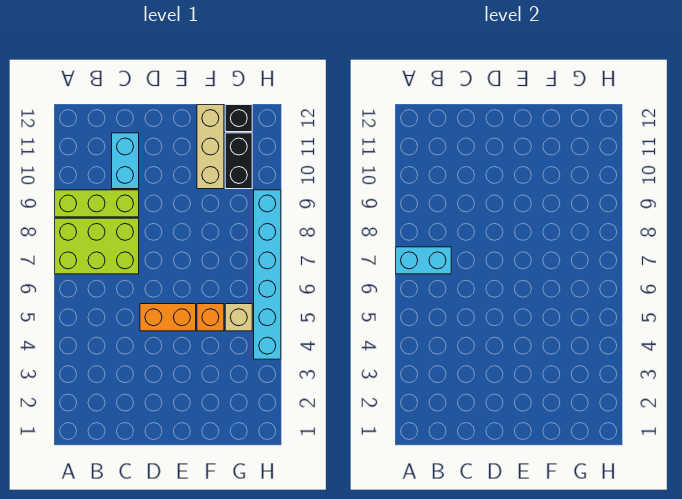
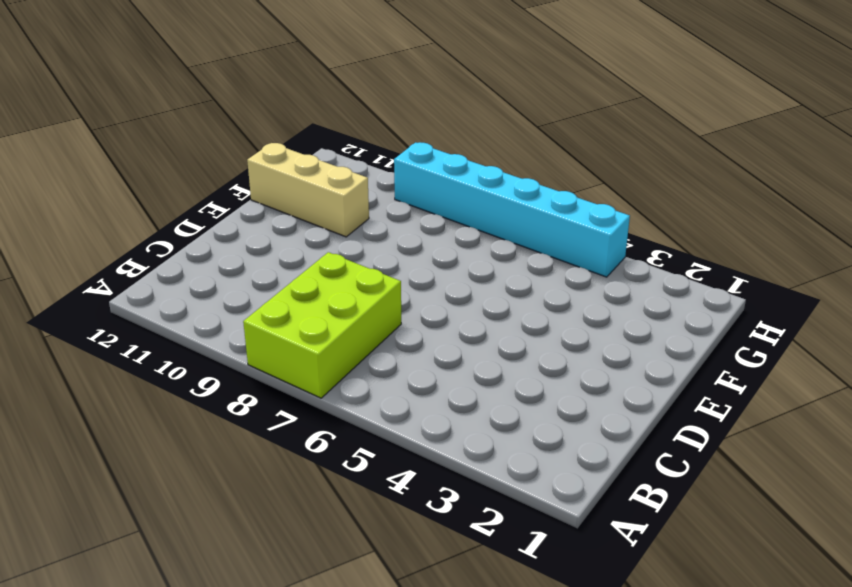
none -> lime brick A9:C9 level 1
none -> cyan brick C10:C11 level 1

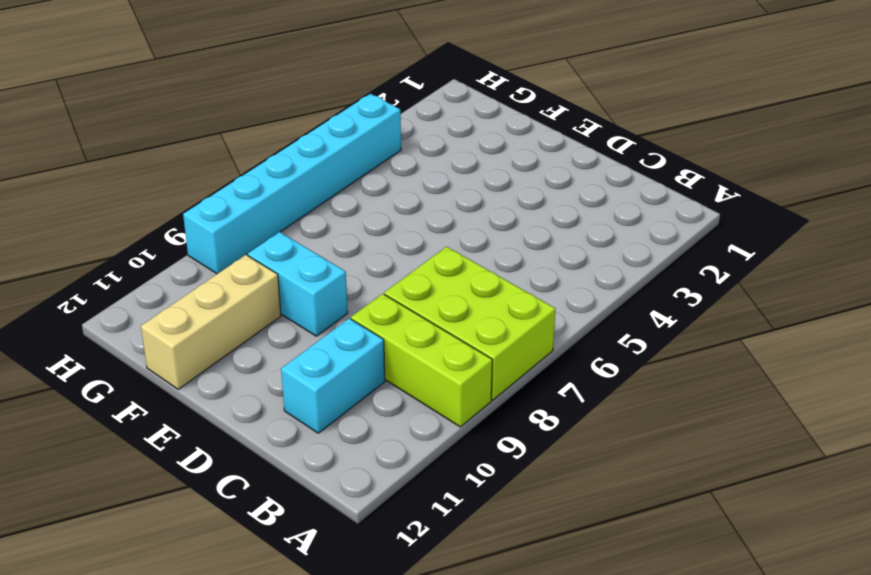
cyan brick E9:F9 level 1 -> cyan brick A7:B7 level 2
none -> orange brick D5:E5 level 1
none -> orange brick F5 level 1

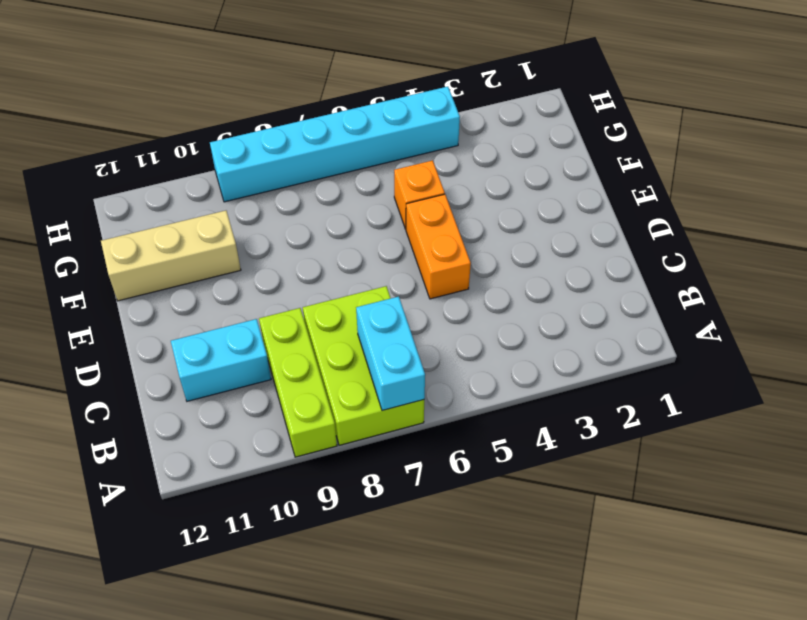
none -> tan brick G5 level 1
none -> black brick G10:G11 level 1

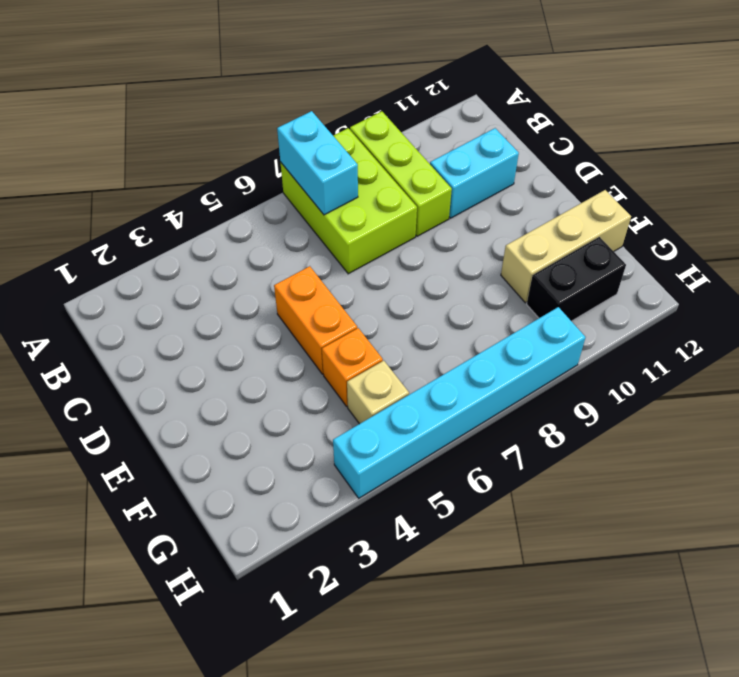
none -> black brick G12 level 1

